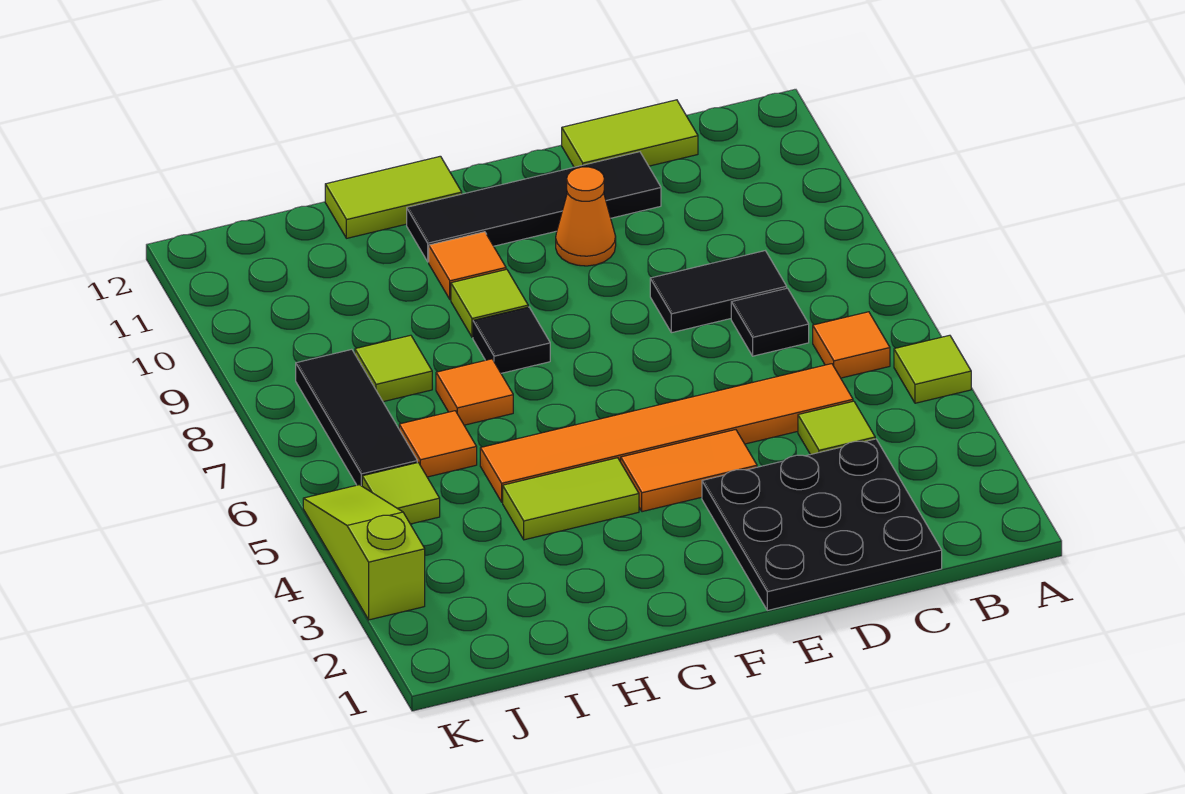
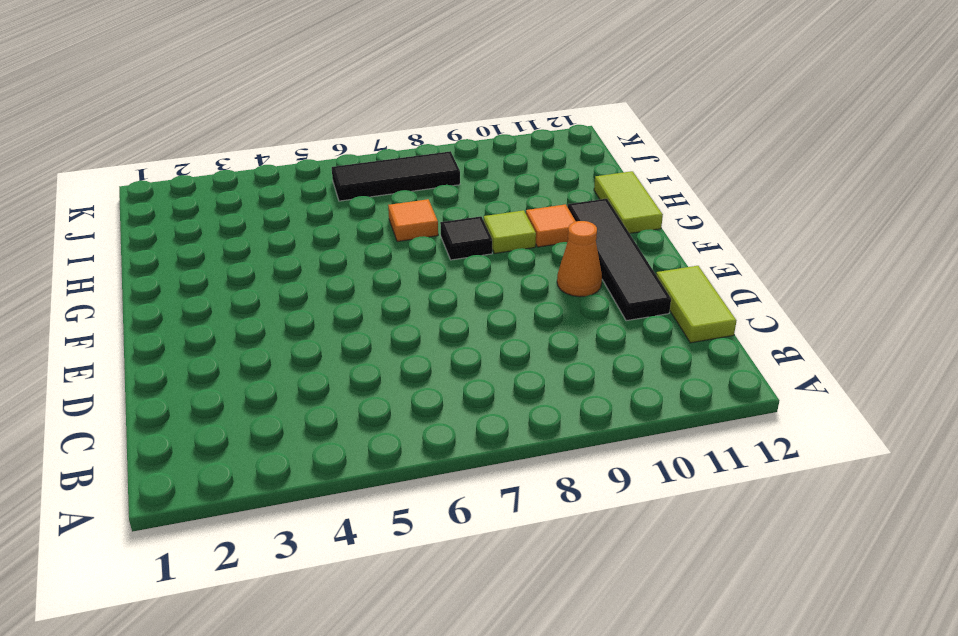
none -> lime tile A5 level 1
none -> orange tile B6 level 1
none -> black plate C1:E3 level 1

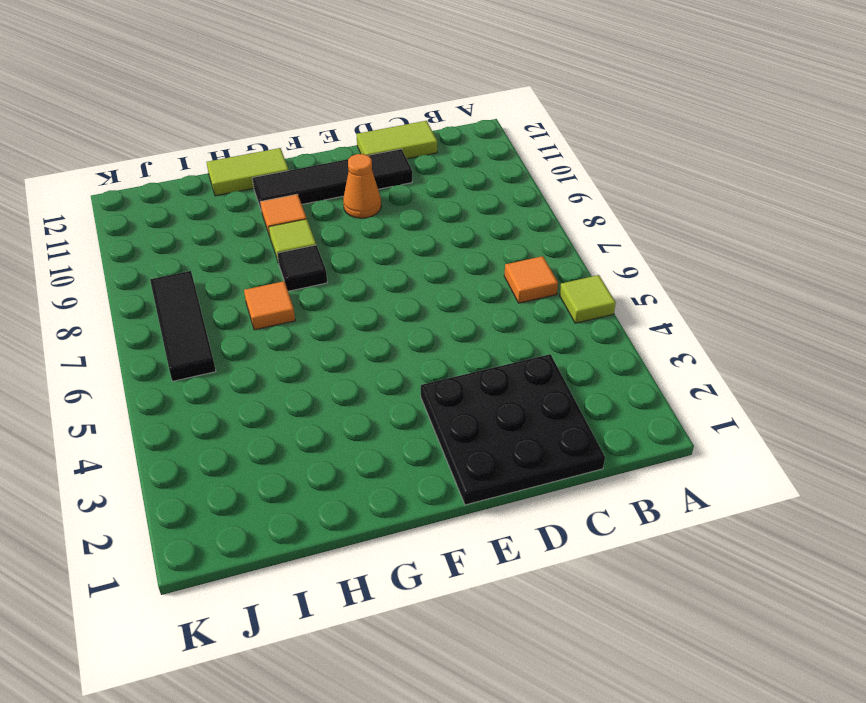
none -> lime tile C4 level 1
none -> orange tile C5:H5 level 1
none -> black tile C7 level 1

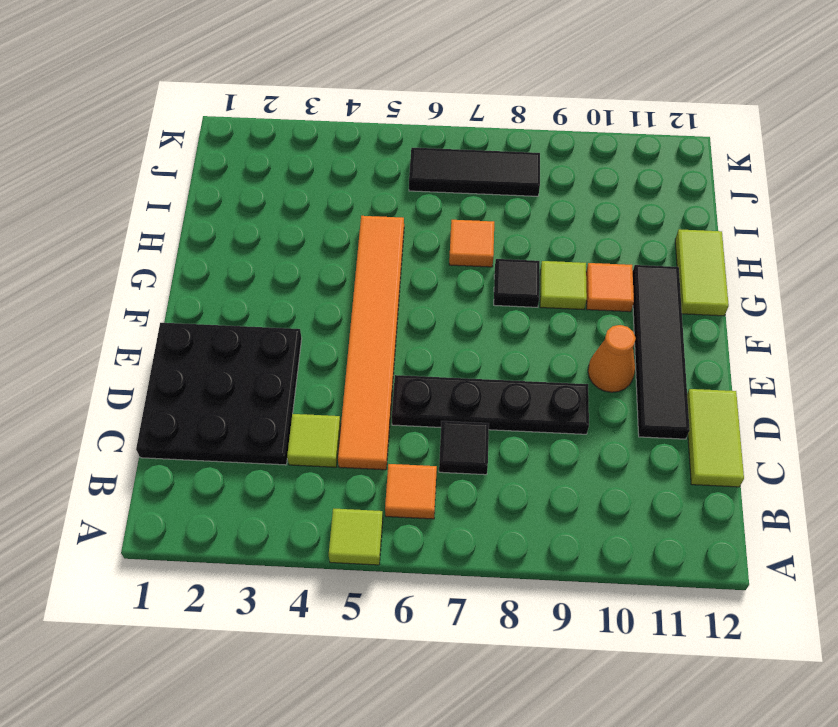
black plate D6:D9 level 1 -> black tile C8:D8 level 1
none -> orange tile E4:F4 level 1
none -> lime tile G4:H4 level 1
none -> orange tile I6 level 1

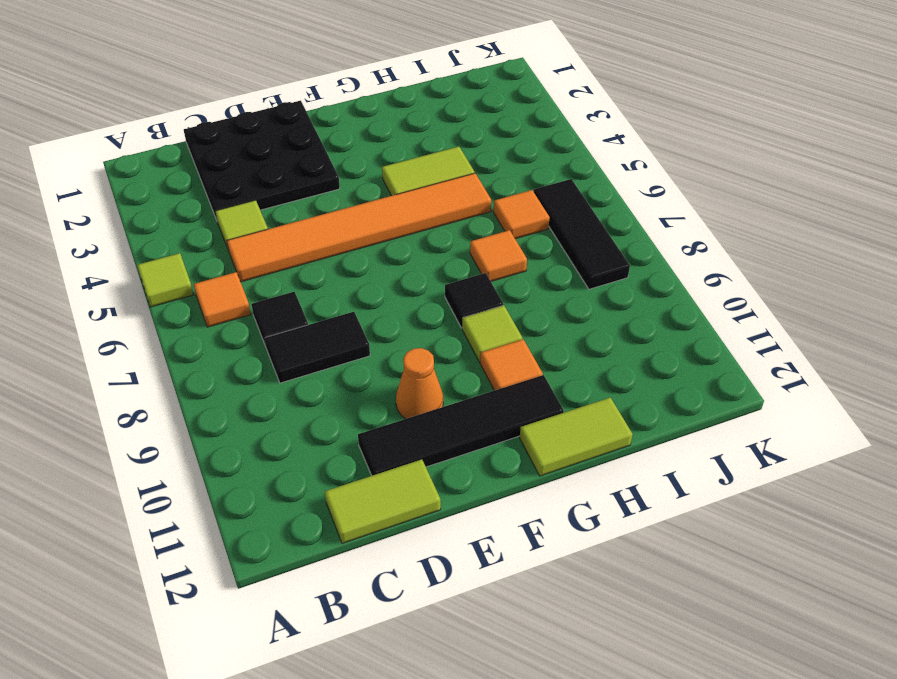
none -> orange tile E4:F4 level 1
none -> lime tile I8 level 1
none -> lime tile J5 level 1

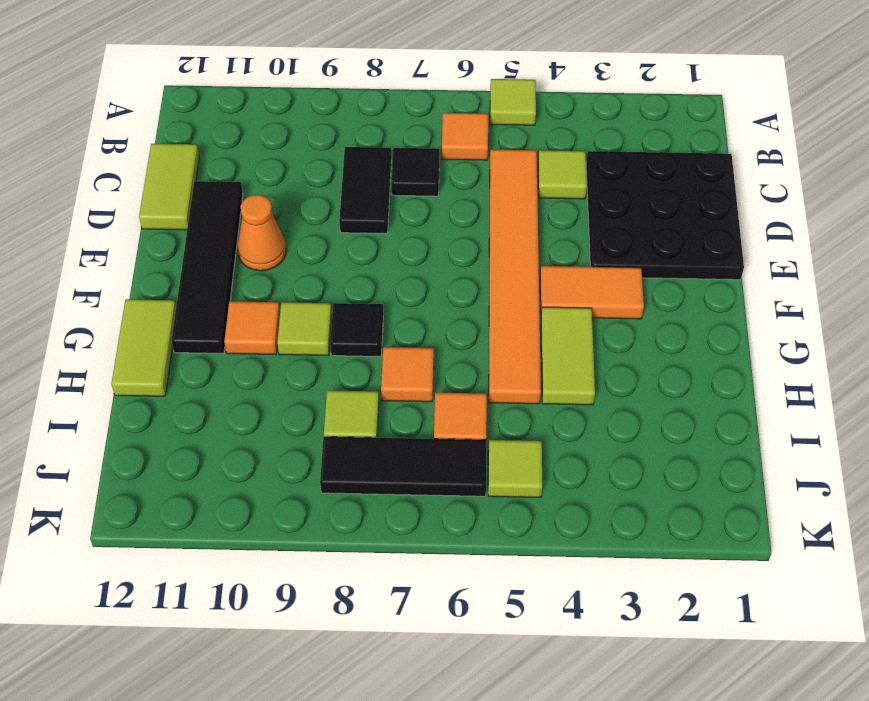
orange tile F3:F4 level 1 -> orange tile E4:F4 level 1
none -> lime slope K3:K5 level 1 top 3

